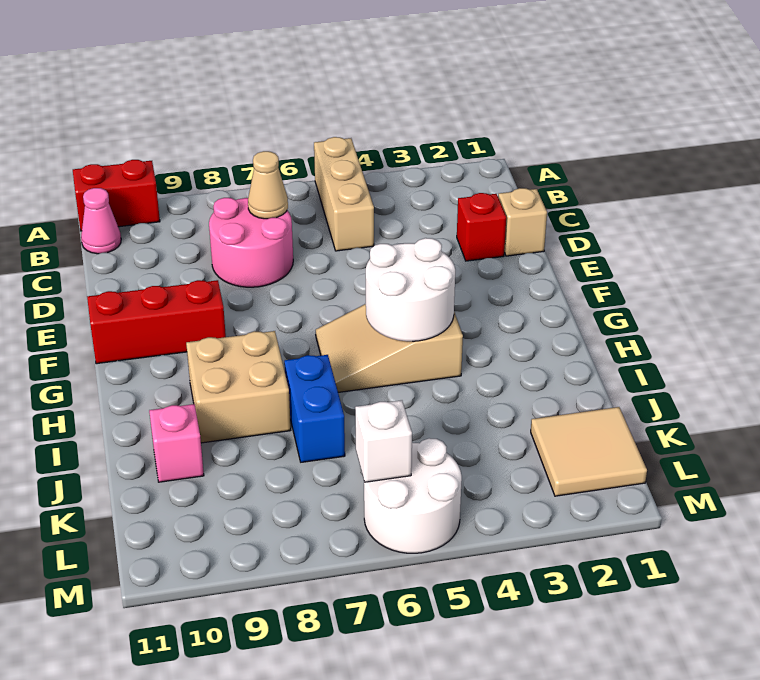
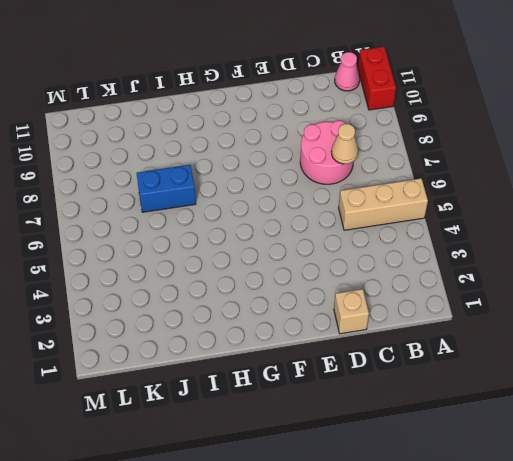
none -> red brick D2 level 1
none -> red brick F9:F11 level 1
none -> tan slope G4:H6 level 1 top 4

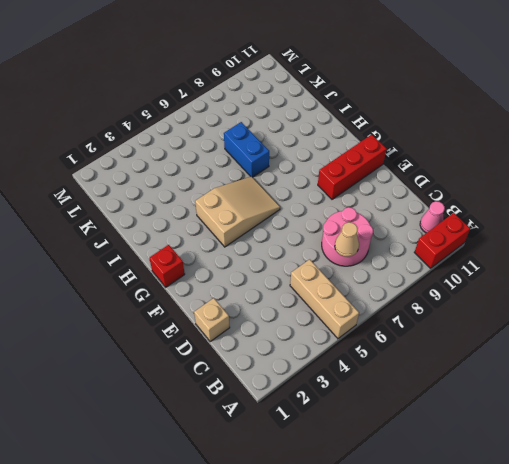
red brick G1 level 1 -> red brick D2 level 1
none -> tan brick H8:I9 level 1
none -> pink brick J10 level 1
none -> tan tile K1:L2 level 1

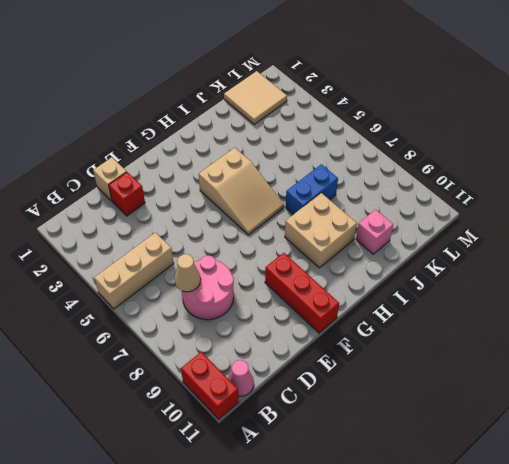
none -> white round brick L5:M6 level 1
none -> white round brick G4:H5 level 2
none -> white brick L6 level 2

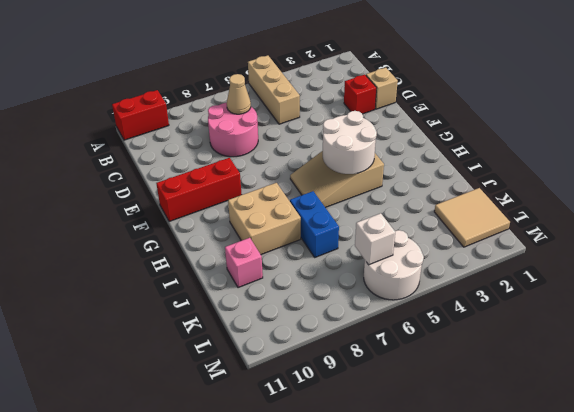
none -> pink cone B11 level 1

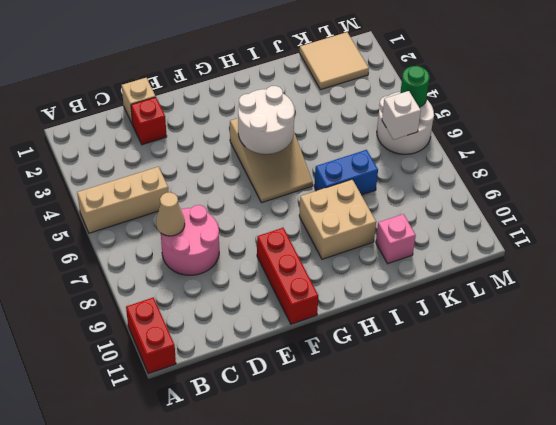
green round brick M5 level 2 -> none
none -> pink cone B11 level 1

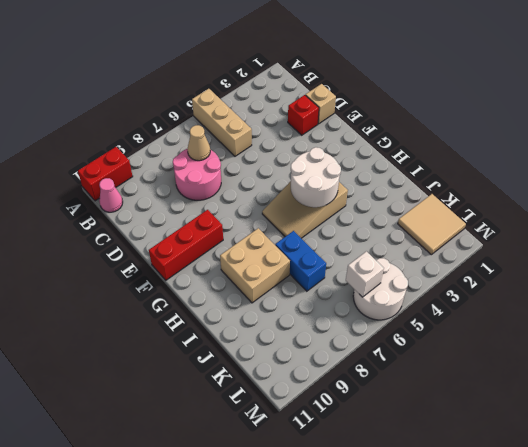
none -> pink brick J10 level 1

